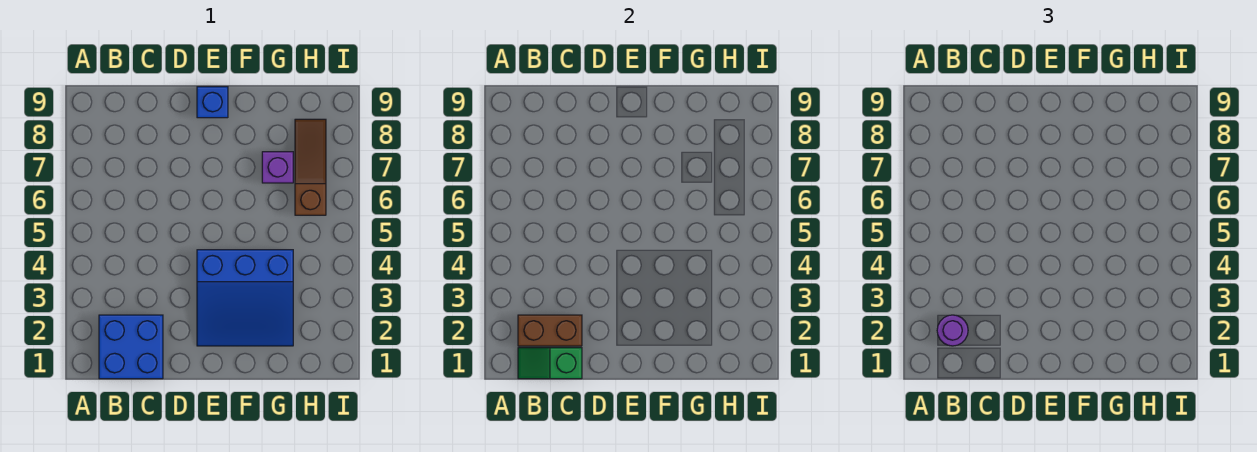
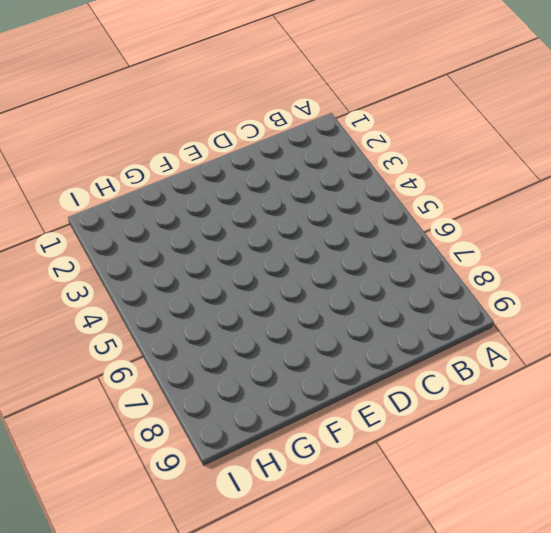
none -> blue brick B1:C2 level 1
none -> blue slope E2:G4 level 1 top 4

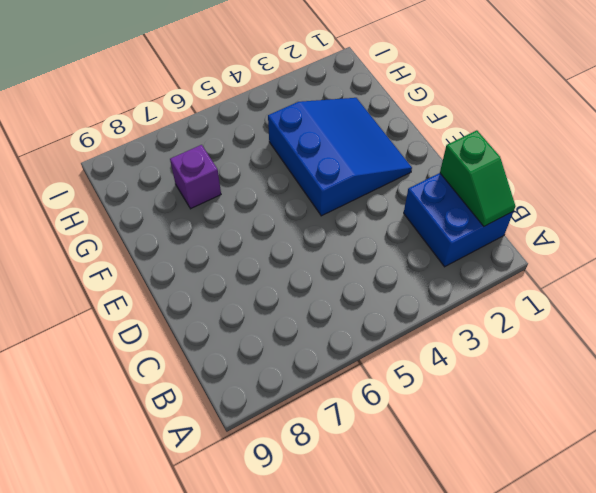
none -> blue brick E9 level 1
none -> brown slope H6:H8 level 1 top 6

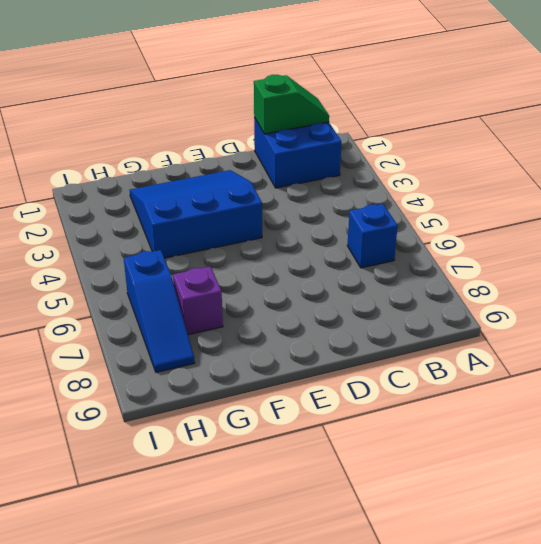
blue brick B6 level 1 -> blue brick E9 level 1
blue slope H6:H8 level 1 top 6 -> brown slope H6:H8 level 1 top 6
none -> brown brick B2:C2 level 2
none -> purple round brick B2 level 3

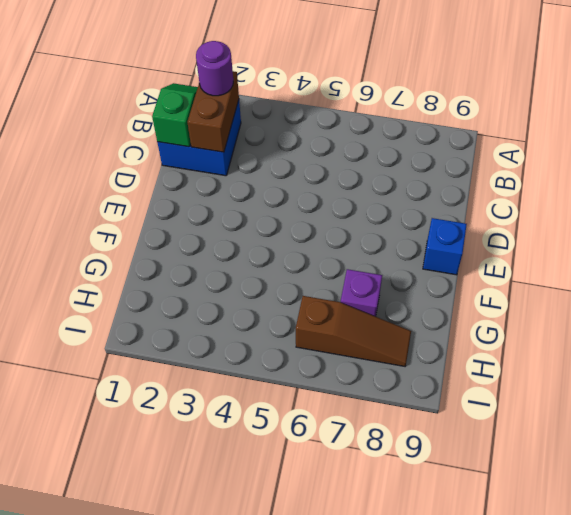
none -> blue slope E2:G4 level 1 top 4

